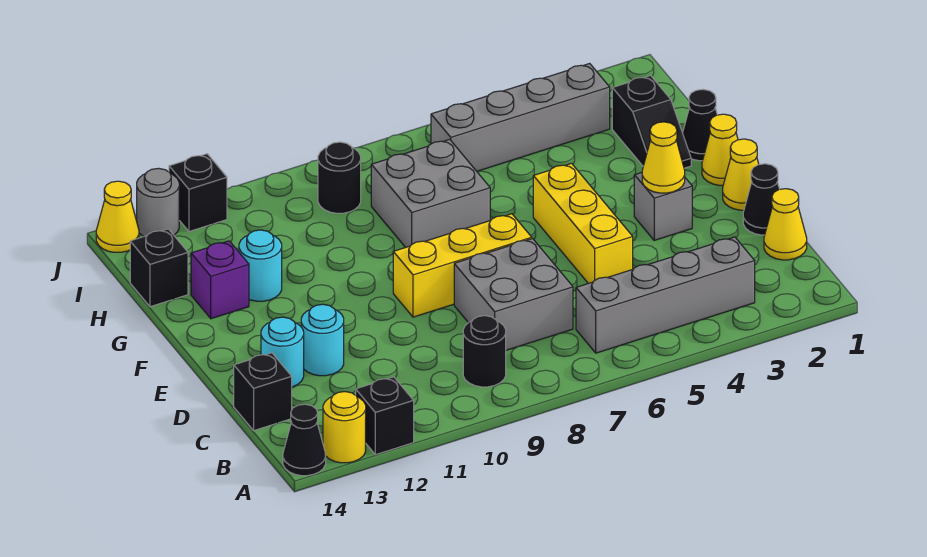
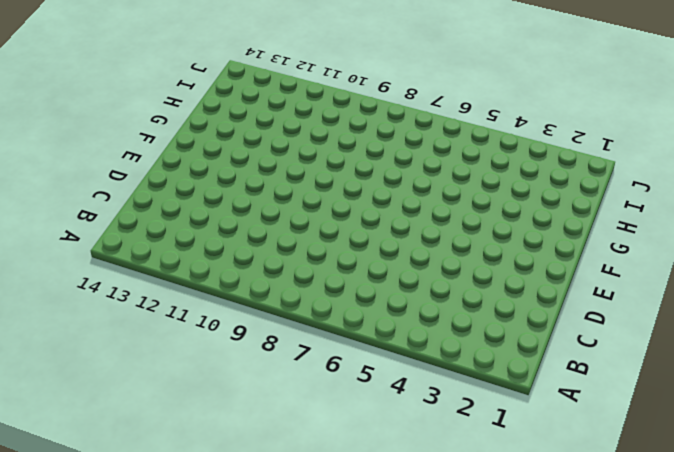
none -> black brick A12 level 1
none -> yellow round brick A13 level 1
none -> black cone A14 level 1

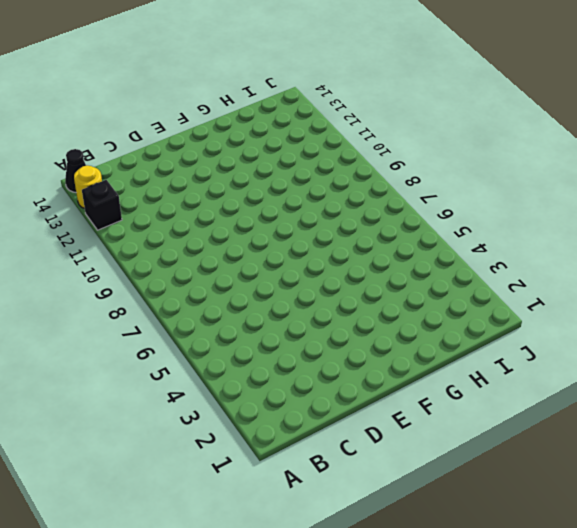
none -> grey brick B3:B6 level 1
none -> black round brick B9 level 1
none -> yellow cone C1 level 1

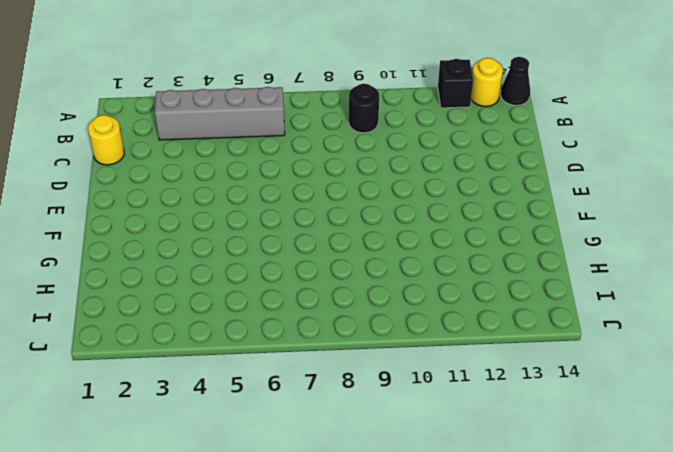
yellow round brick C1 level 1 -> yellow cone C1 level 1
none -> grey brick C7:D8 level 1
none -> black brick C14 level 1
none -> black cone D1 level 1

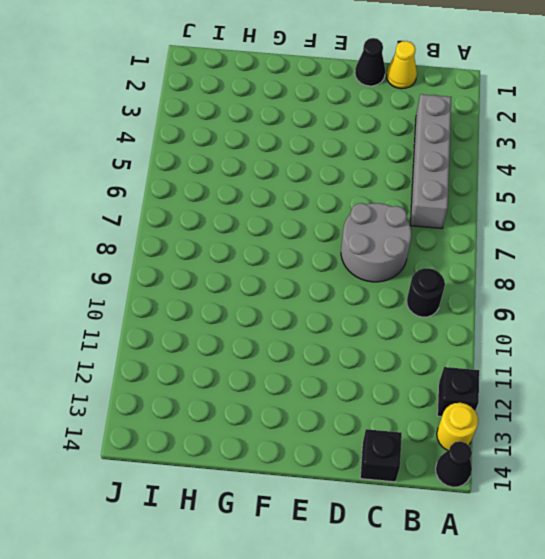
grey round brick C7:D8 level 1 -> grey brick C7:D8 level 1
none -> yellow brick D5:F5 level 1
none -> cyan round brick D12 level 1
none -> cyan round brick D13 level 1

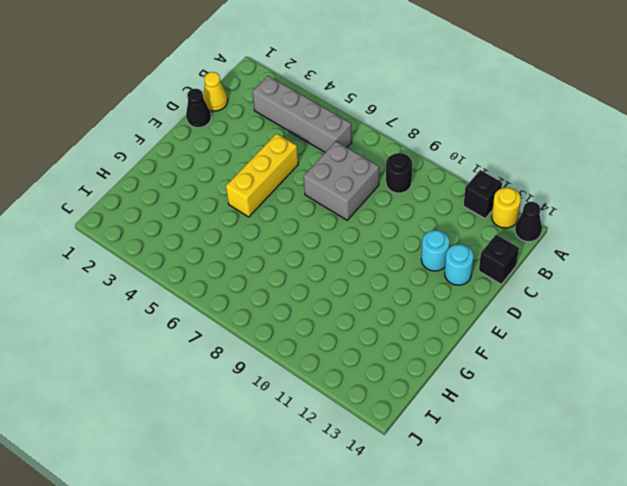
none -> yellow cone E1 level 1
none -> grey brick E3 level 1
none -> yellow brick E7:E9 level 1

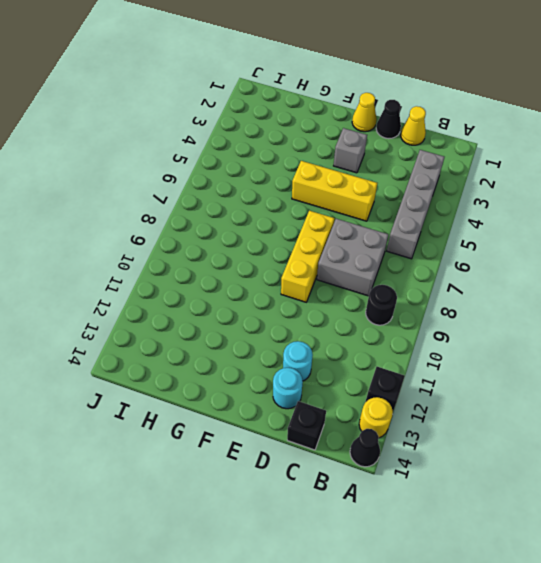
none -> yellow cone F1 level 1
none -> black cone G1 level 1
none -> black slope G2:H2 level 1 top H

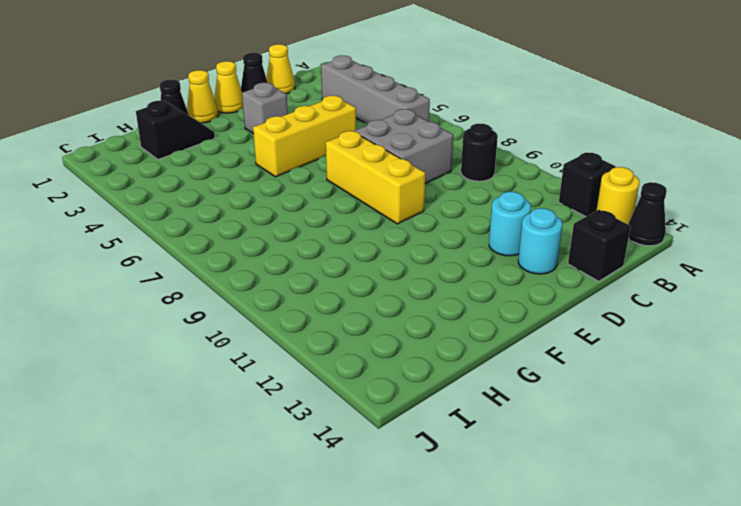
none -> grey brick G7:H8 level 1
none -> cyan round brick G12 level 1
none -> purple brick G13 level 1

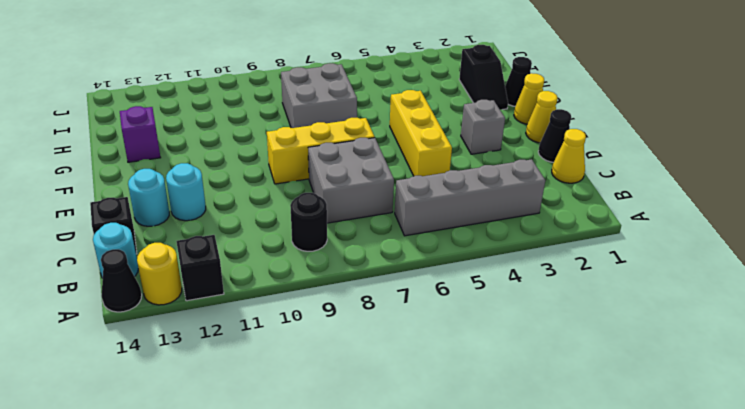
cyan round brick B14 level 1 -> cyan round brick G12 level 1
none -> black brick H14 level 1
none -> grey brick I3:I6 level 1
none -> black round brick I9 level 1

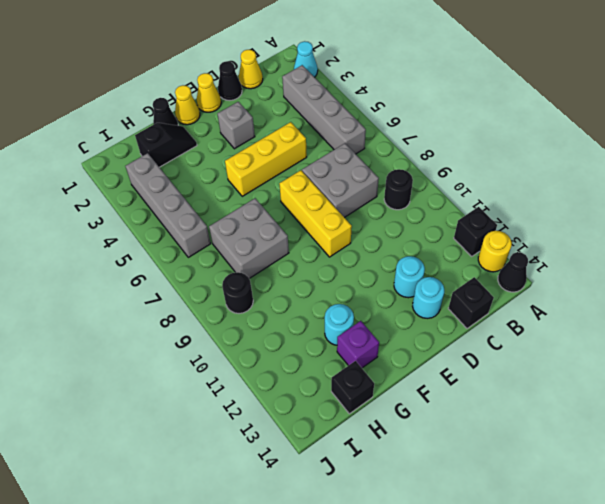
cyan cone A2 level 1 -> none
none -> black brick J12 level 1
none -> grey round brick J13 level 1
none -> yellow cone J14 level 1

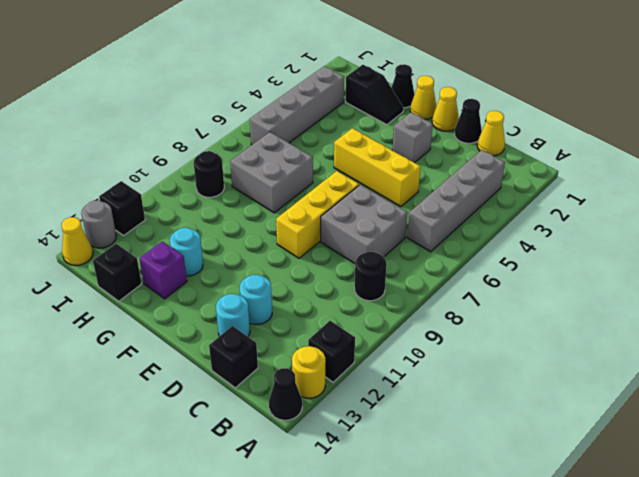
none -> yellow cone E3 level 2

